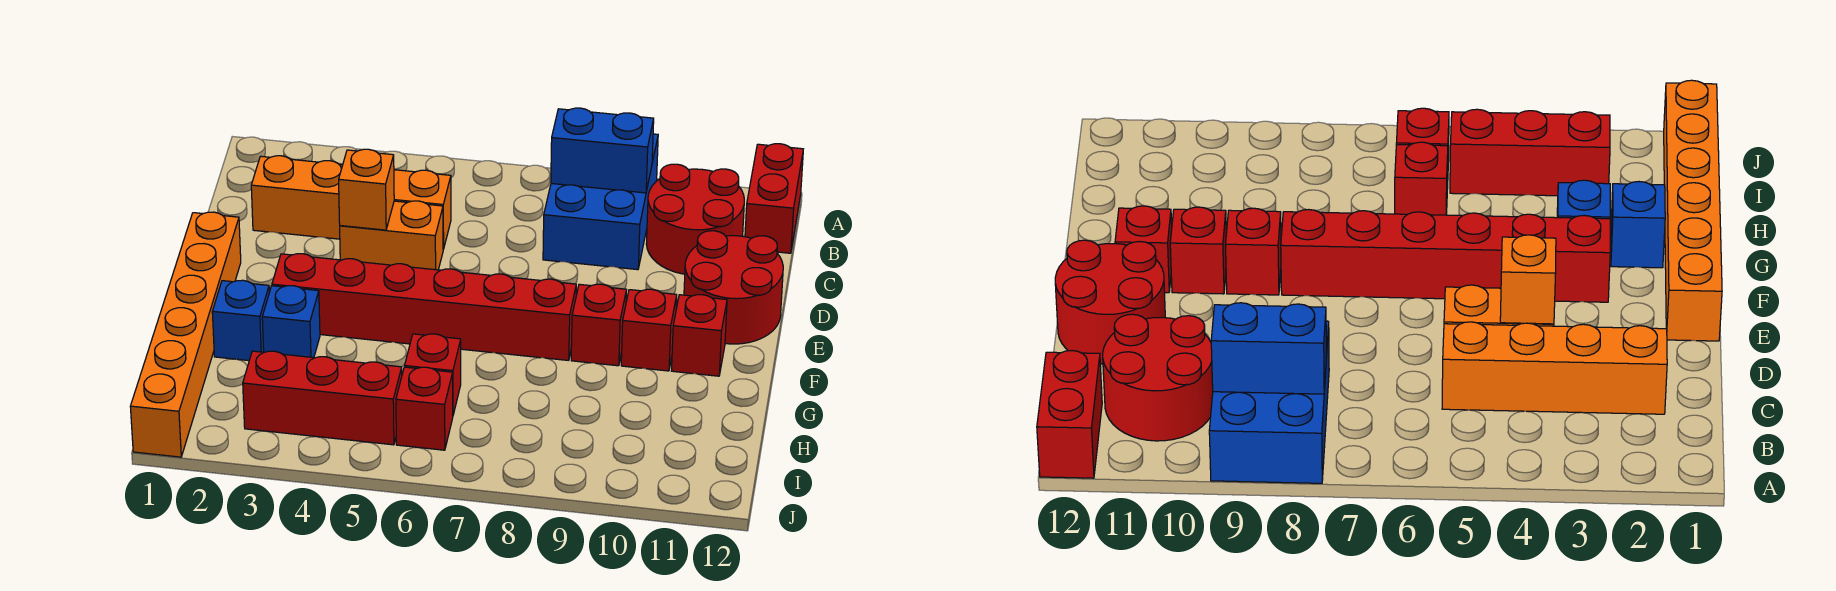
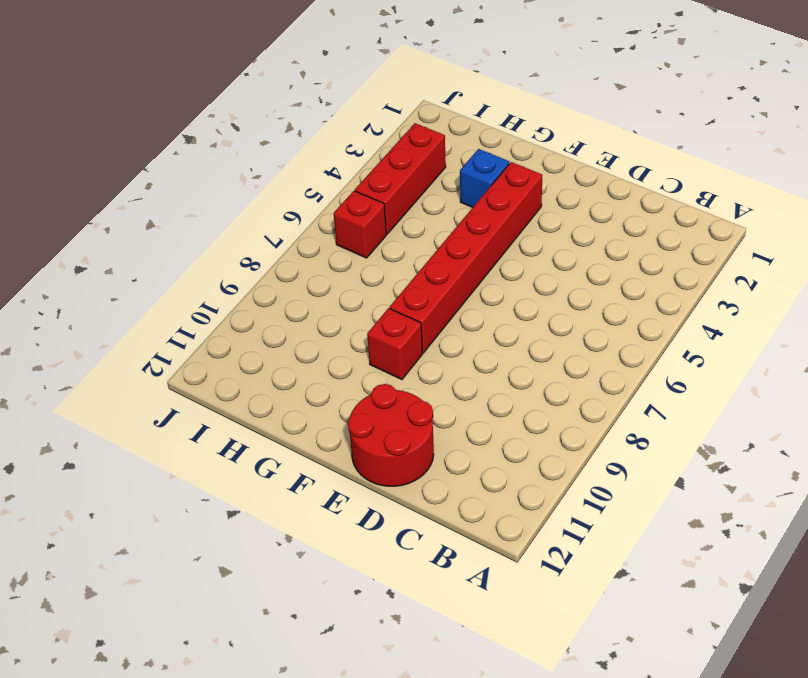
none -> blue brick A8:C9 level 1
none -> red brick A12:B12 level 1
none -> red round brick B10:C11 level 1

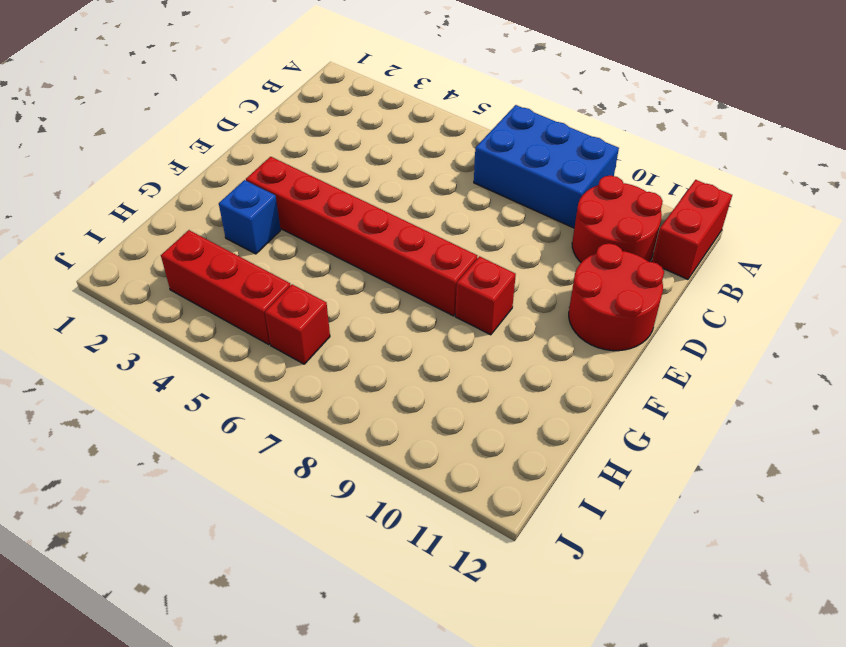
blue brick A7:B9 level 1 -> blue brick A8:C9 level 1
none -> orange brick C2:C5 level 1
none -> orange brick D4:D5 level 1
none -> orange brick E1:J1 level 1

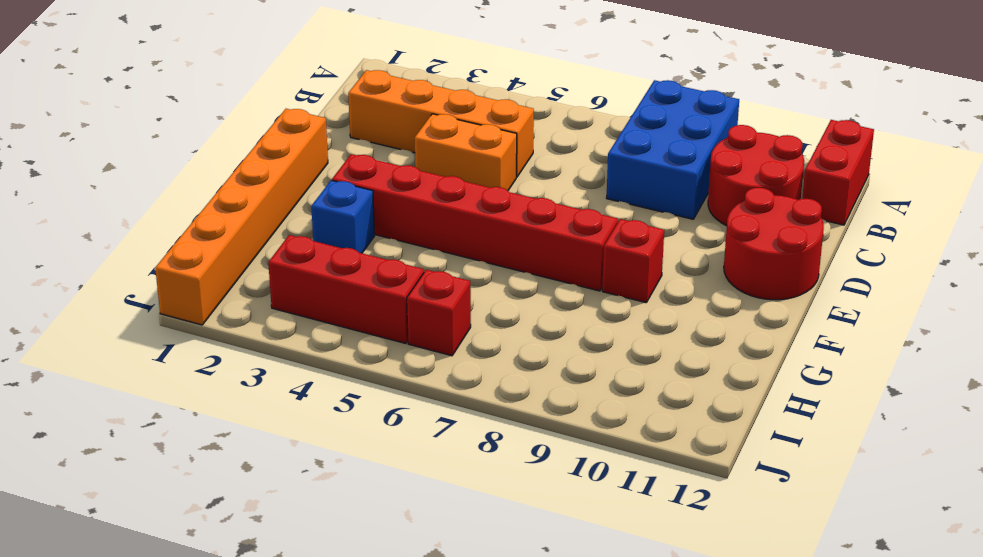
none -> red brick F10 level 1
none -> red brick F11 level 1
none -> blue brick G2 level 1

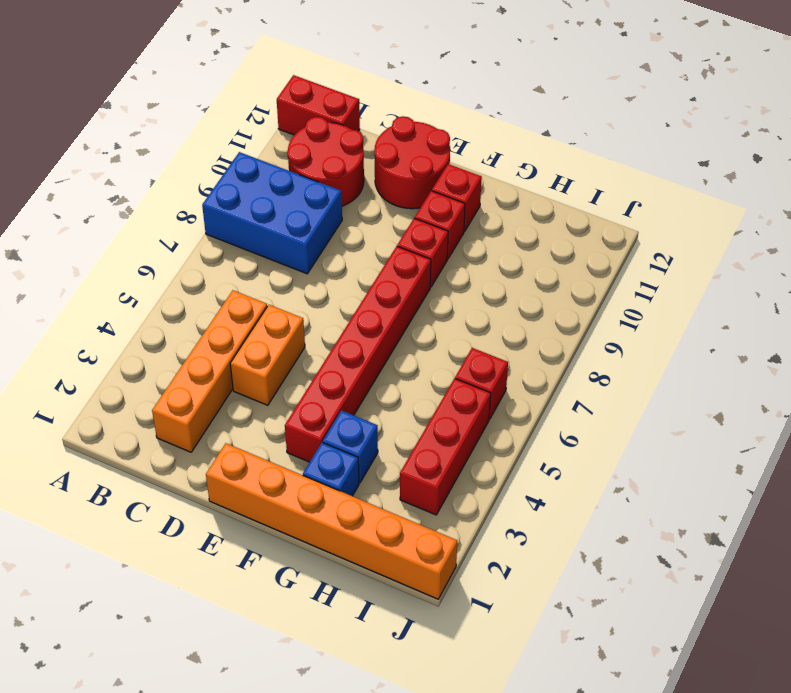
none -> red brick H6 level 1
none -> blue brick B8:B9 level 2
none -> orange brick D4 level 2

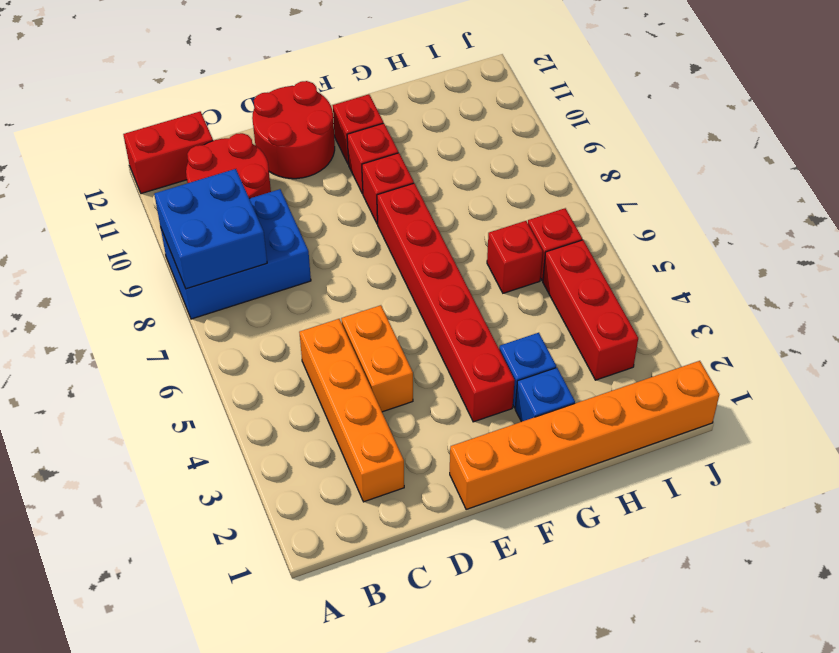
blue brick A8:B9 level 2 -> blue brick B8:B9 level 2
none -> orange brick D4 level 2

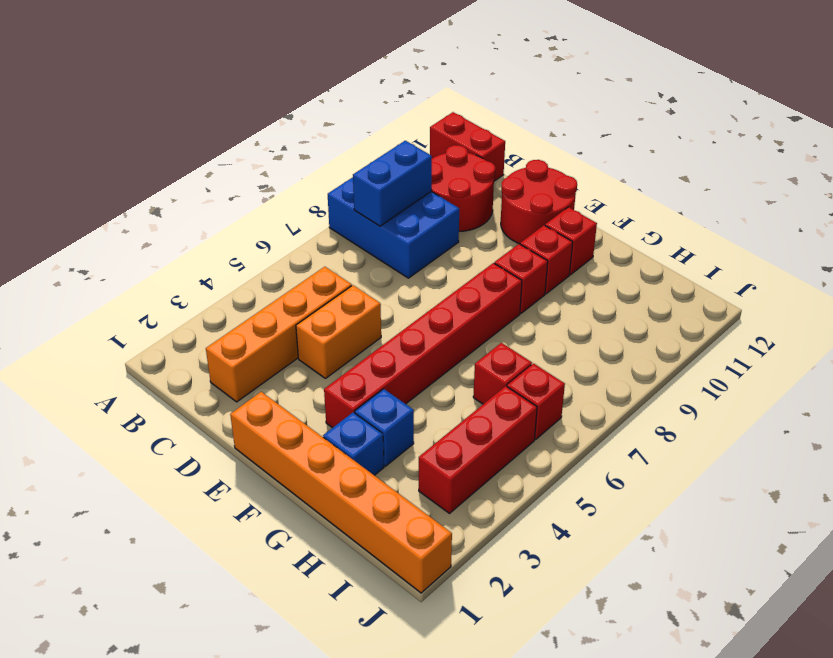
none -> orange brick D4 level 2

